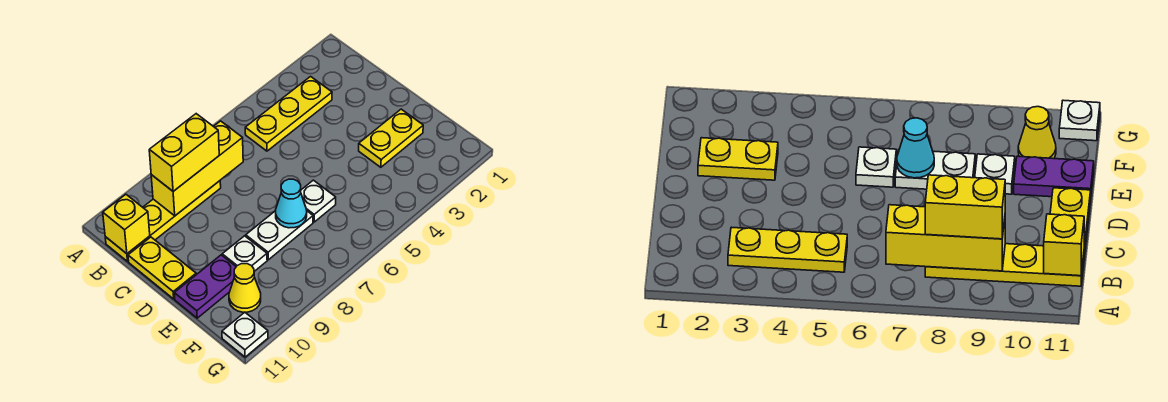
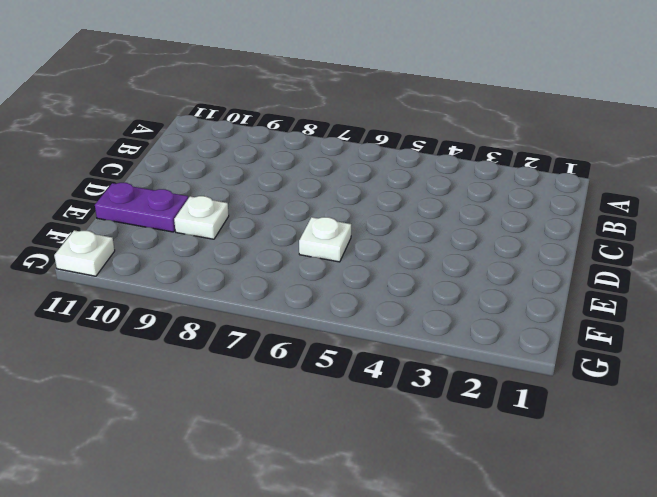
none -> yellow plate B3:B5 level 1
none -> yellow plate B8:B11 level 1
none -> yellow plate C11:D11 level 1

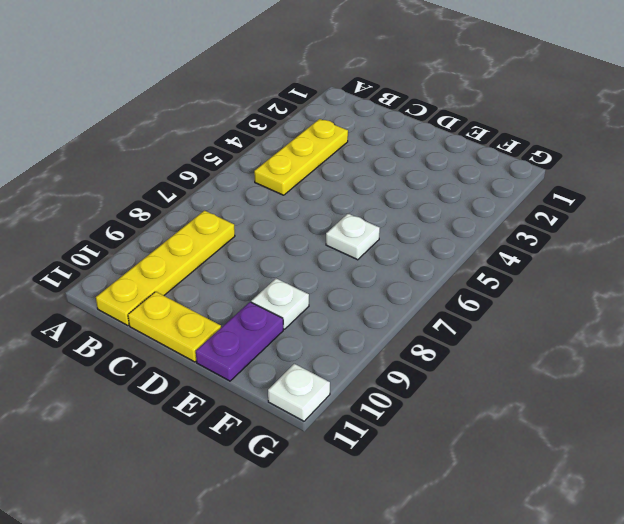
none -> yellow plate E2:E3 level 1
none -> white plate E7:E8 level 1
none -> yellow cone F10 level 1

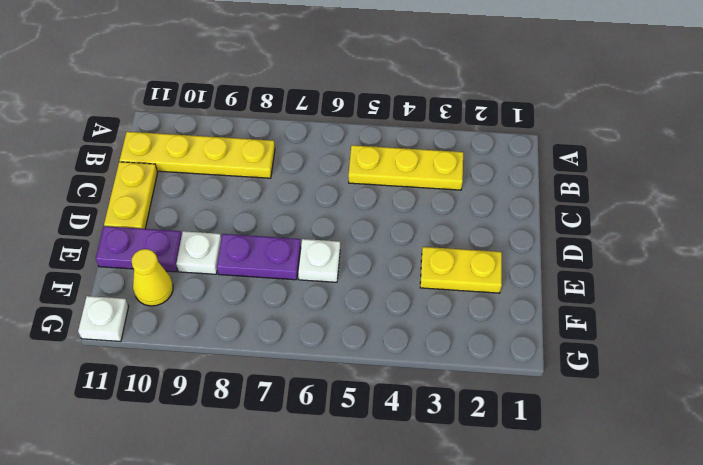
purple plate E7:E8 level 1 -> white plate E7:E8 level 1
none -> yellow brick B7:B9 level 2
none -> yellow brick B11 level 2
none -> cyan cone E7 level 2

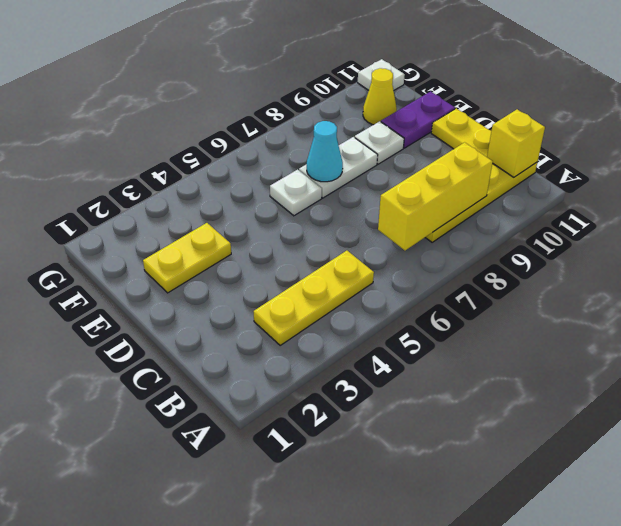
none -> yellow brick B8:B9 level 3

